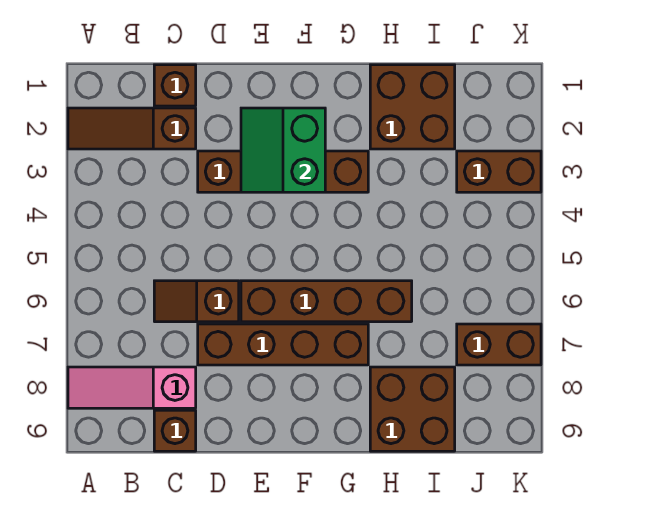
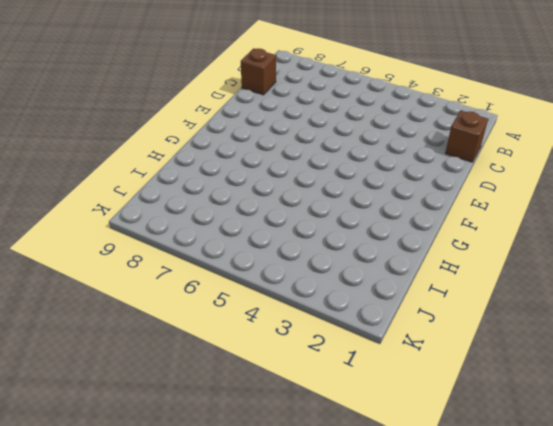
none -> brown slope A2:C2 level 1 top C
none -> pink slope A8:C8 level 1 top C
none -> brown slope C6:D6 level 1 top D

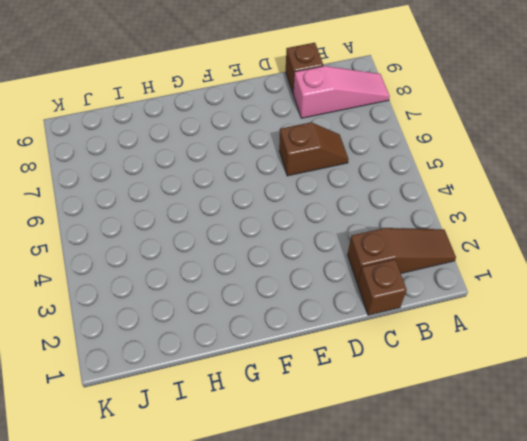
none -> brown brick D3:G3 level 1
none -> brown brick D7:G7 level 1
none -> brown brick E6:H6 level 1

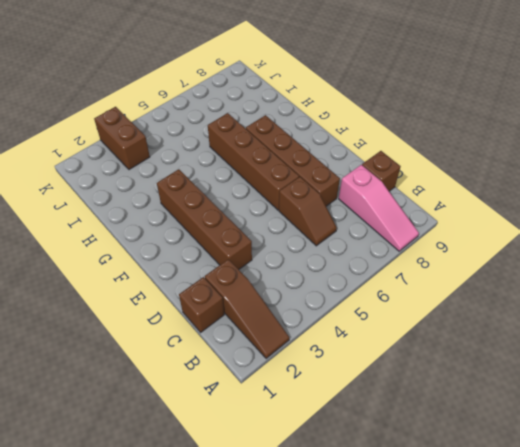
none -> brown brick H1:I2 level 1
none -> brown brick H8:I9 level 1
none -> brown brick J7:K7 level 1

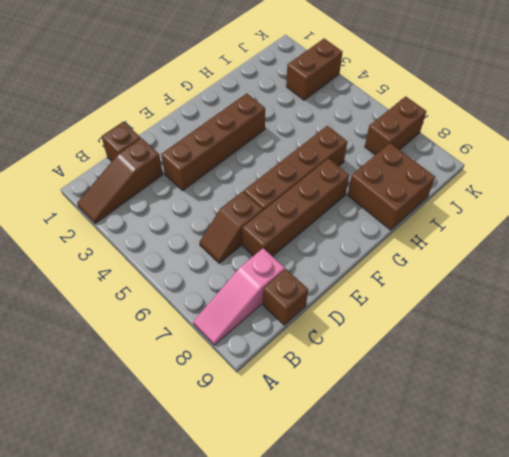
none -> brown brick H1:I2 level 1
none -> green slope E2:F3 level 2 top F

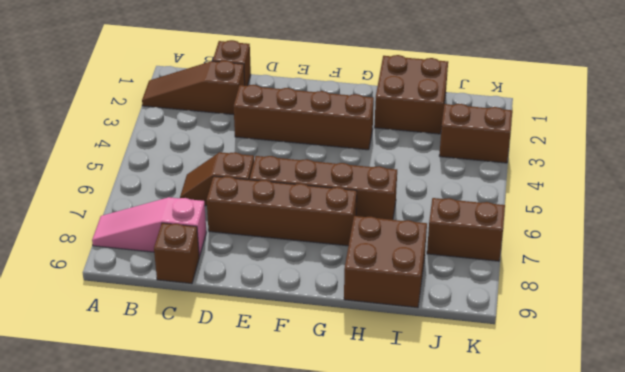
none -> green slope E2:F3 level 2 top F

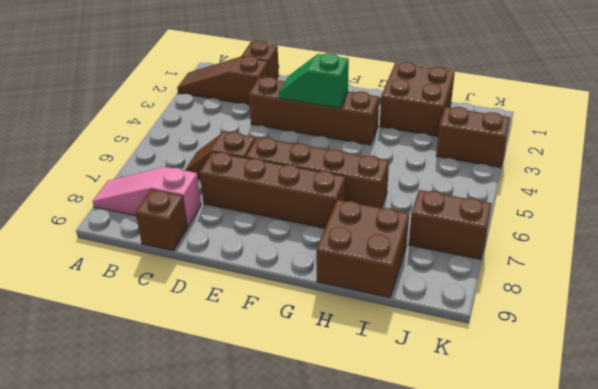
green slope E3:F3 level 2 top F -> green slope E2:F3 level 2 top F

